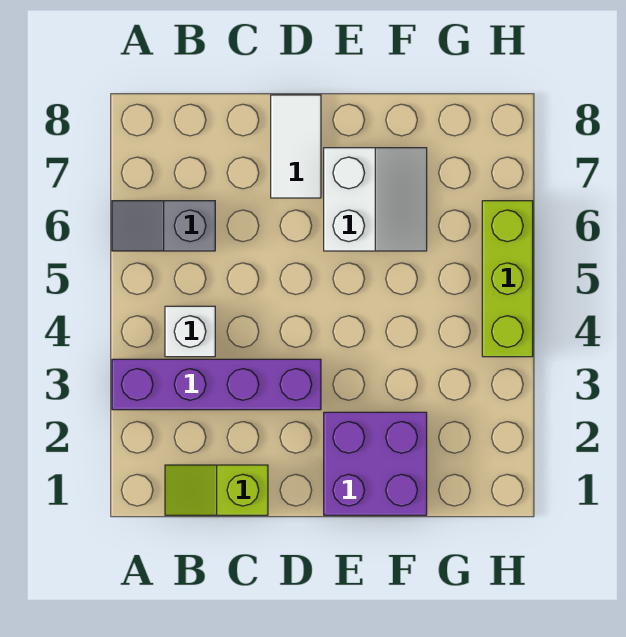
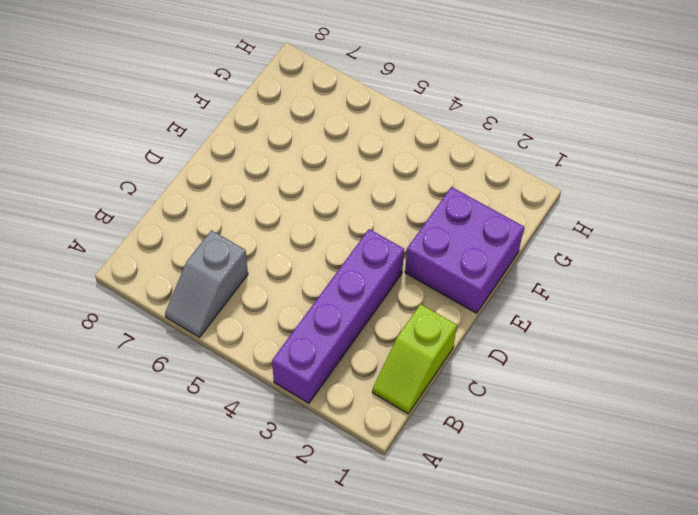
none -> white brick B4 level 1
none -> white tile D7:D8 level 1

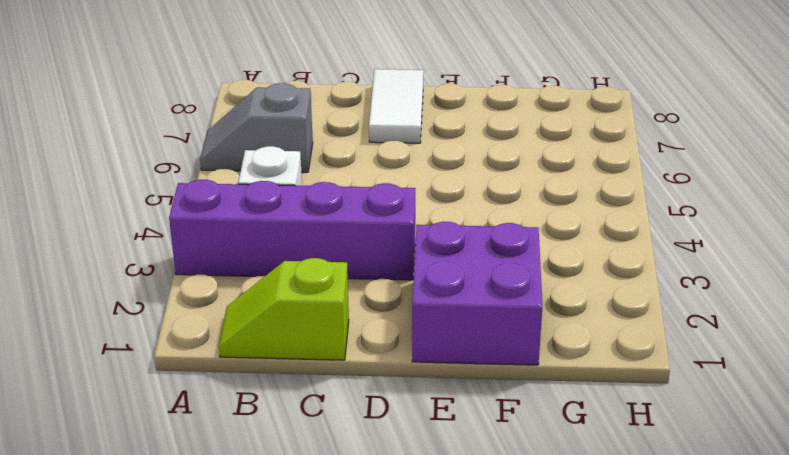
none -> white slope E6:F7 level 1 top E
none -> lime brick H4:H6 level 1

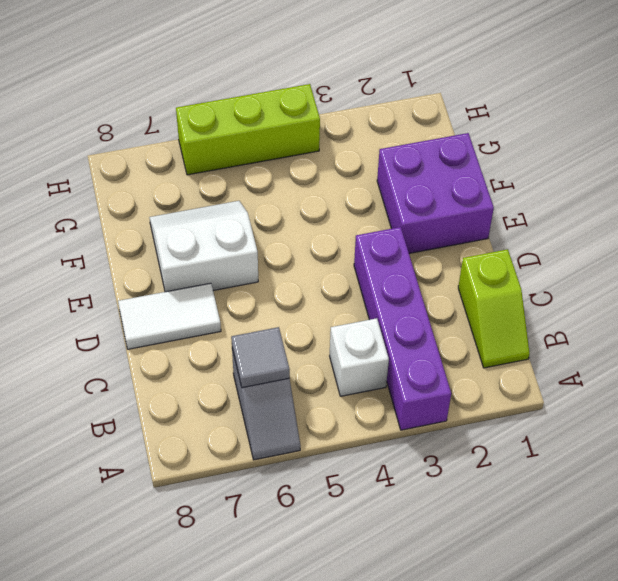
grey tile B6 level 2 -> none

